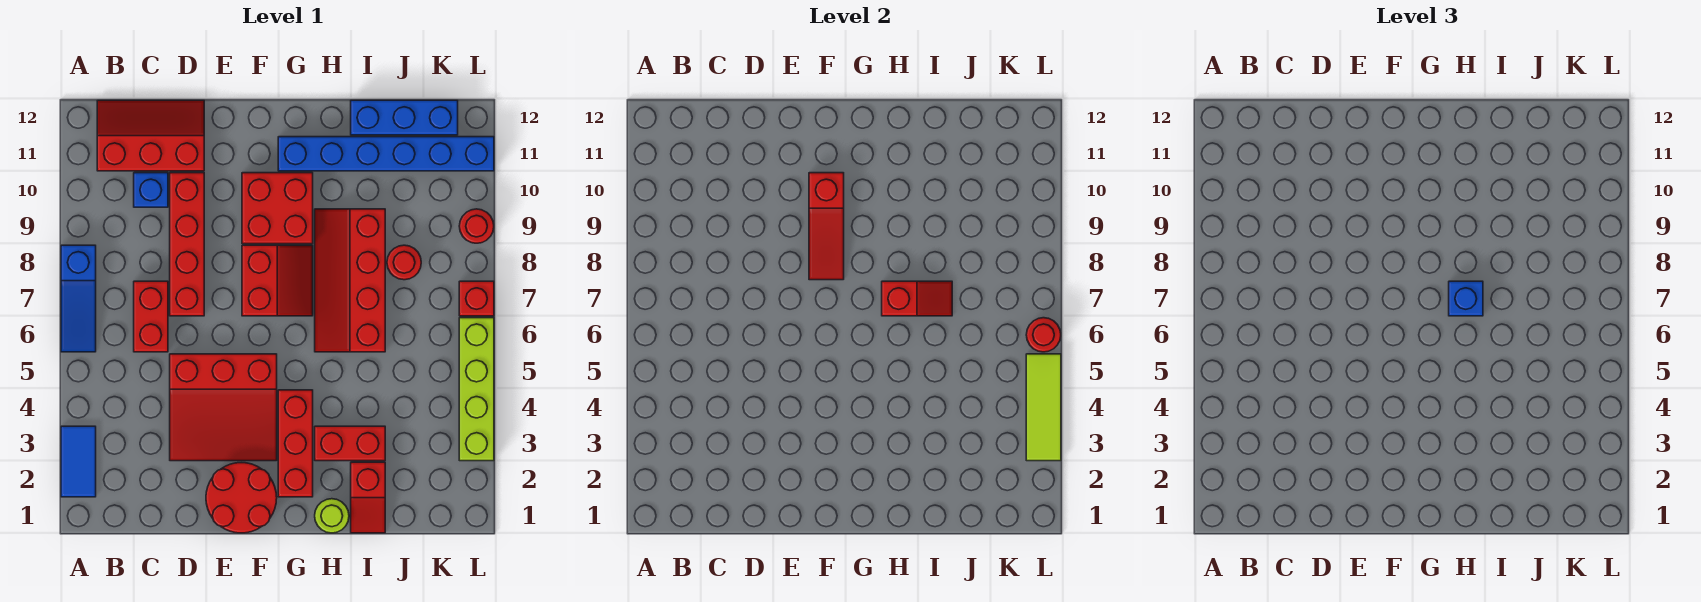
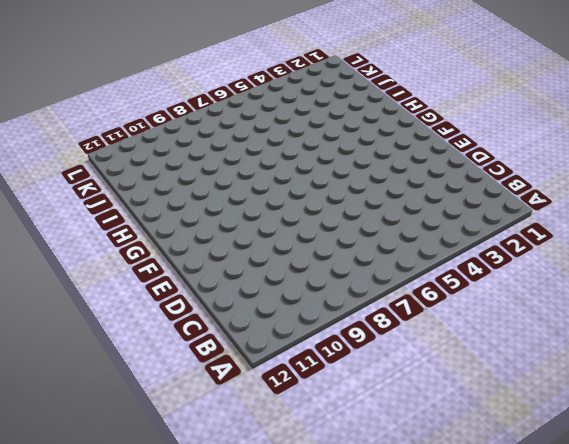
none -> blue tile A2:A3 level 1
none -> blue slope A6:A8 level 1 top 8
none -> red slope B11:D12 level 1 top 11

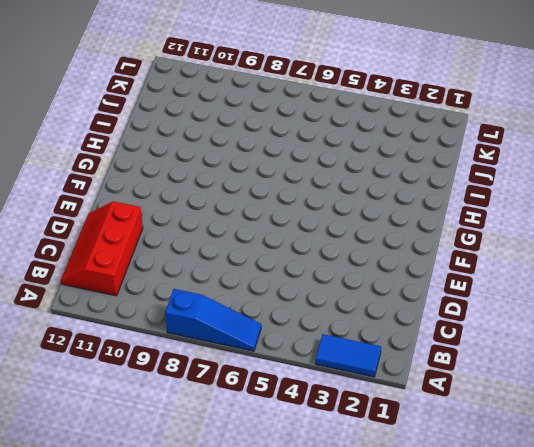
none -> red brick C6:C7 level 1
none -> blue brick C10 level 1
none -> red slope D3:F5 level 1 top 5

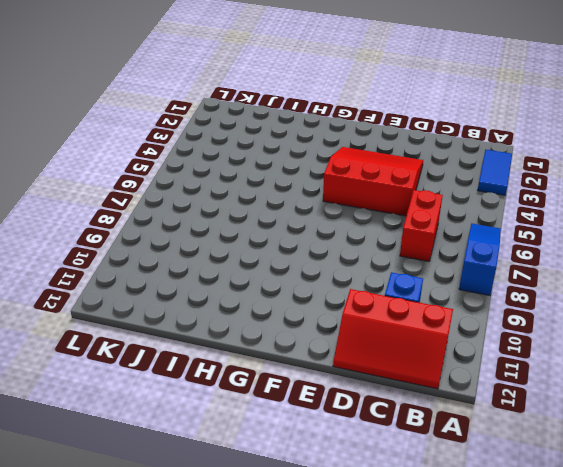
none -> red brick D7:D10 level 1
none -> red round brick E1:F2 level 1
none -> red slope F7:G8 level 1 top F

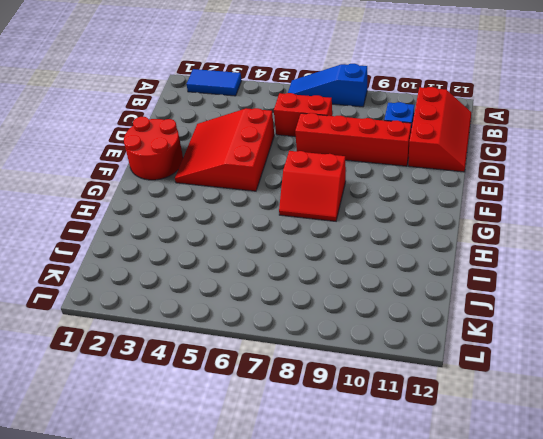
none -> red brick F9:G10 level 1
none -> red brick G2:G4 level 1
none -> blue brick G11:L11 level 1

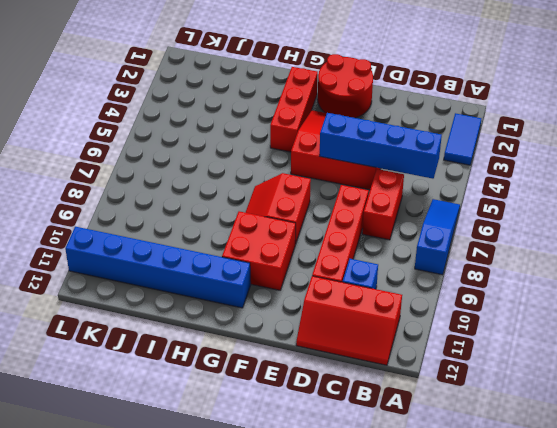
blue brick B5:E5 level 2 -> none
none -> lime round brick H1 level 1
none -> red brick H3:I3 level 1
none -> red slope H6:I9 level 1 top I

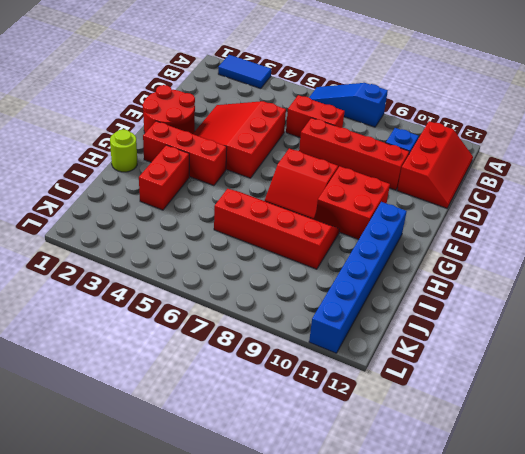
none -> red slope I1:I2 level 1 top 2
none -> blue brick I12:K12 level 1
none -> red round brick J8 level 1

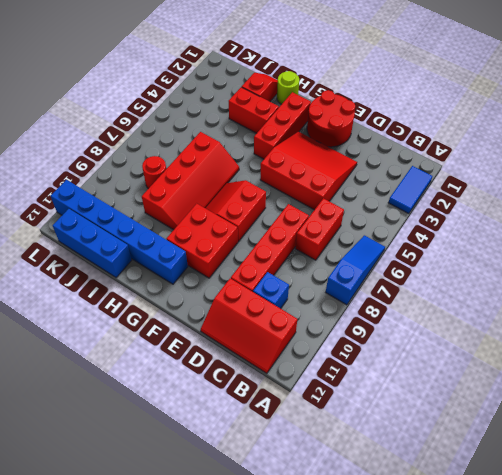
none -> lime brick L3:L6 level 1
none -> red brick L7 level 1
none -> red round brick L9 level 1

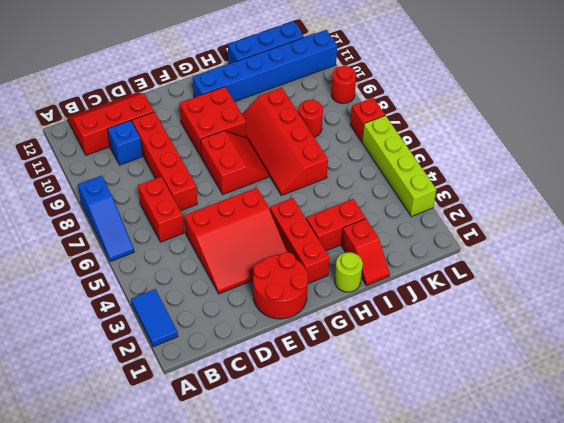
none -> red slope F8:F10 level 2 top 10
none -> red slope H7:I7 level 2 top H
none -> lime tile L3:L5 level 2

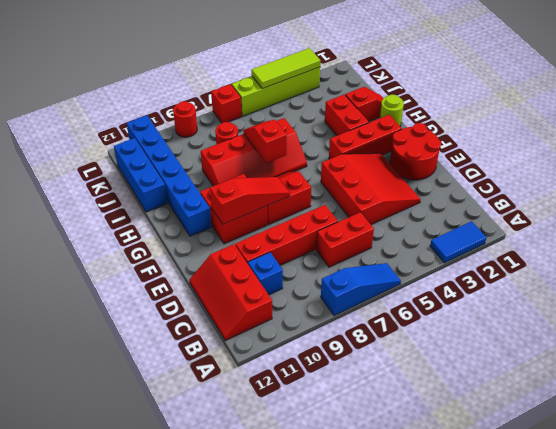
none -> red round brick L6 level 2
none -> blue brick H7 level 3

